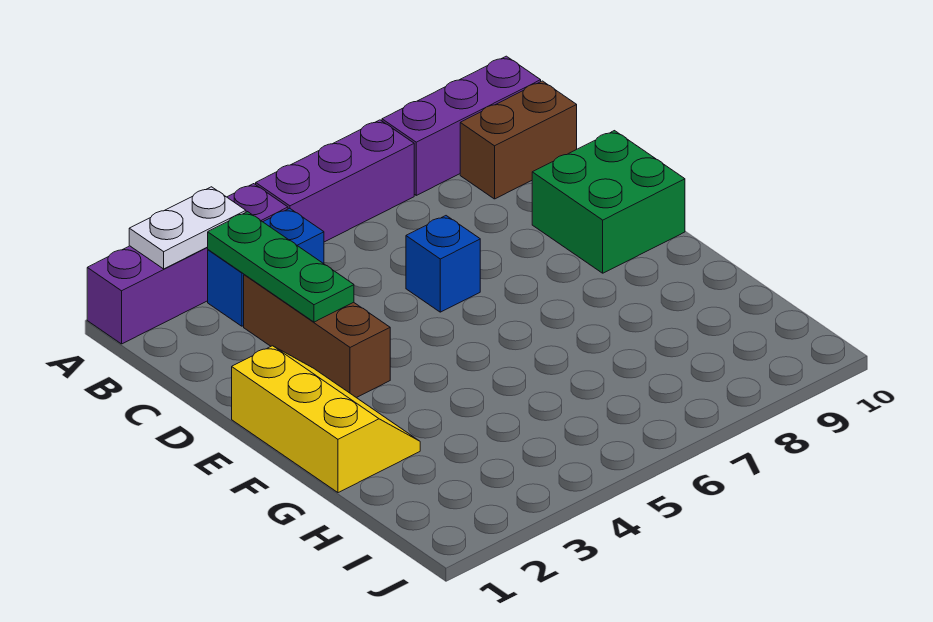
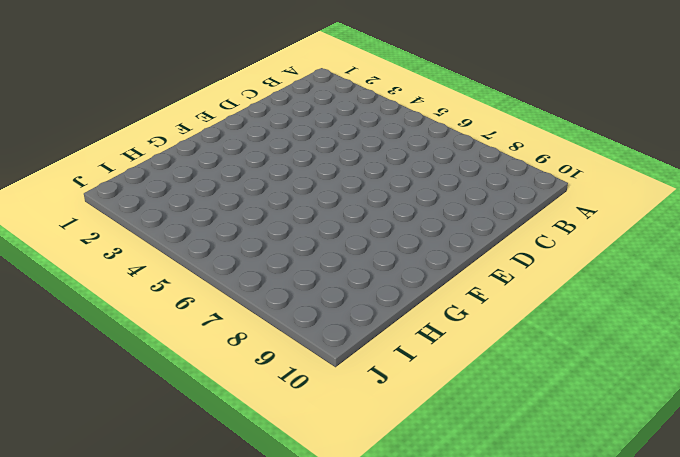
none -> purple brick A1:A4 level 1
none -> purple brick A5:A7 level 1

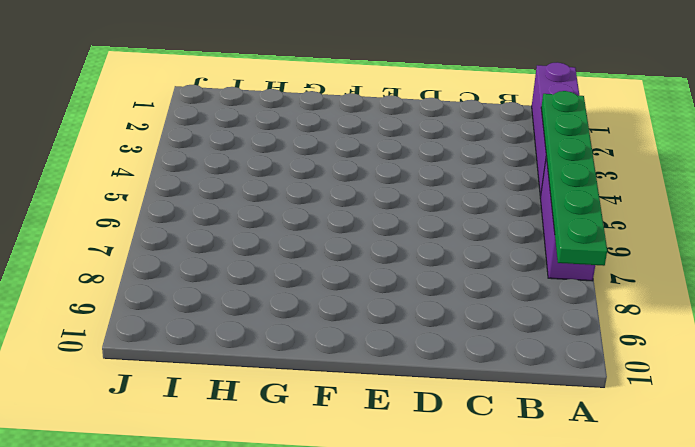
green plate A3:A8 level 2 -> white plate A2:A3 level 2
none -> purple brick A8:A10 level 1
none -> blue brick B3:B4 level 1

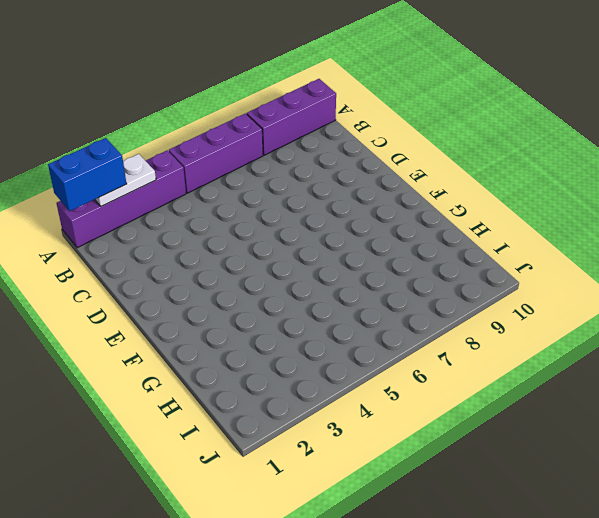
blue brick A1:A2 level 3 -> blue brick B3:B4 level 1
none -> brown brick B9:B10 level 1
none -> brown brick C3:E3 level 1

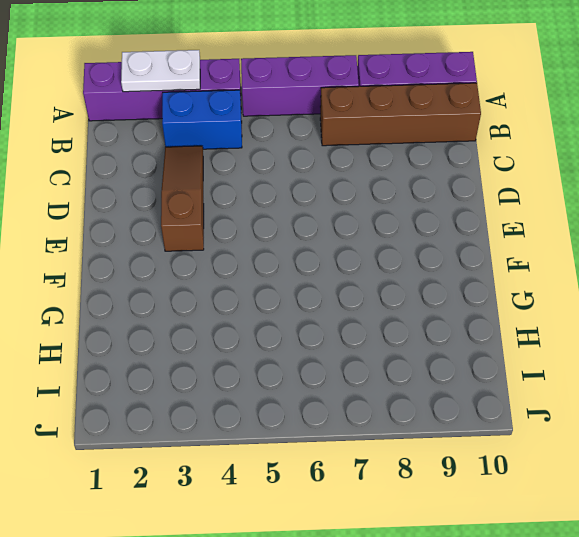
brown brick B7:B10 level 1 -> brown brick B9:B10 level 1
brown slope C3:E3 level 1 top E -> brown brick C3:E3 level 1
none -> blue brick D6 level 1
none -> green brick D9:E10 level 1

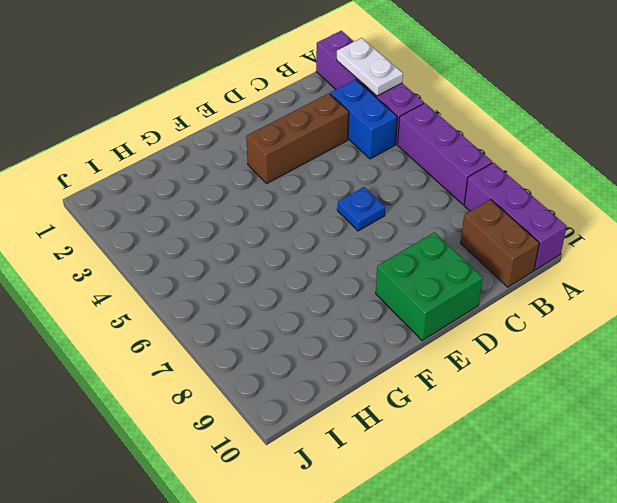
blue plate D6 level 1 -> blue brick D6 level 1
none -> yellow slope E1:G2 level 1 top 1
none -> green plate B3:D3 level 2

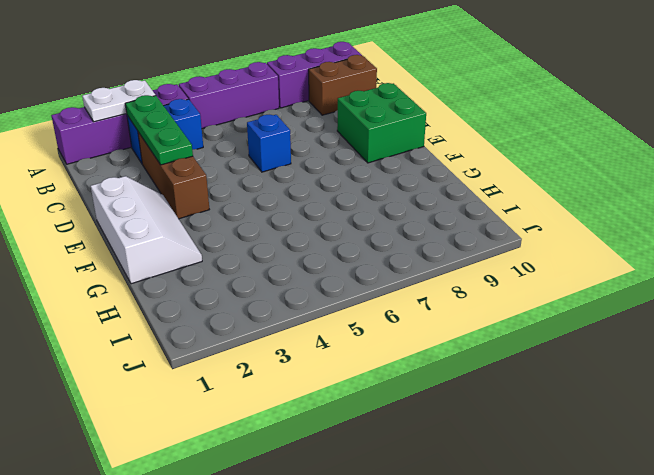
white slope E1:G2 level 1 top 1 -> yellow slope E1:G2 level 1 top 1

